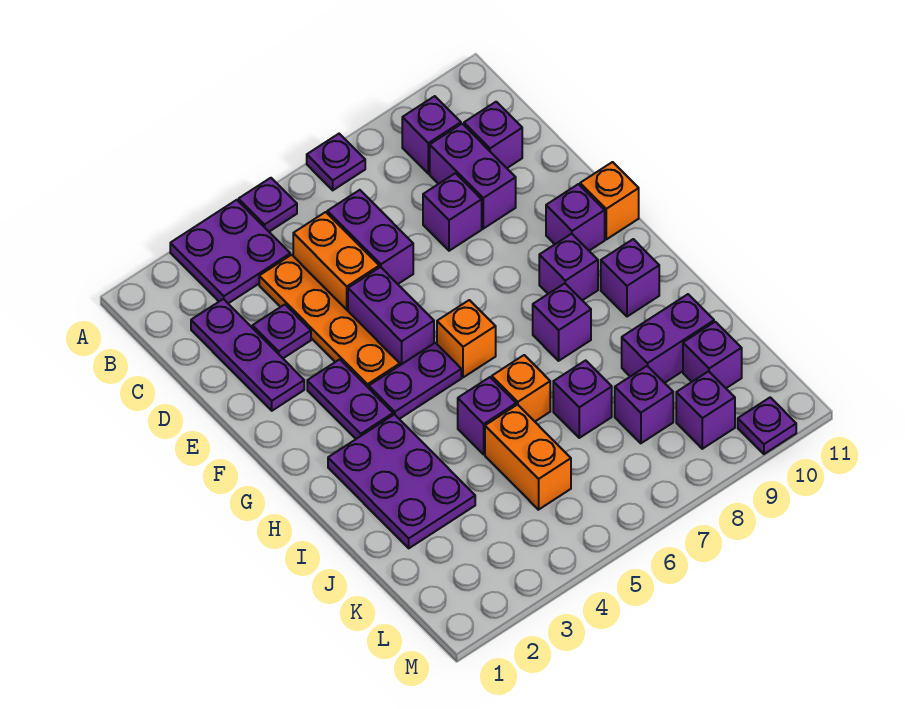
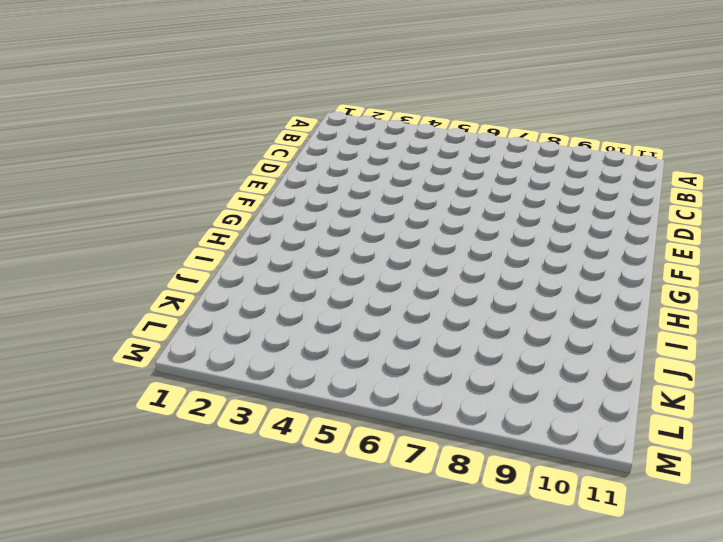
none -> purple plate A3:B4 level 1
none -> purple plate A5 level 1
none -> purple plate A7 level 1
none -> purple brick B9 level 1

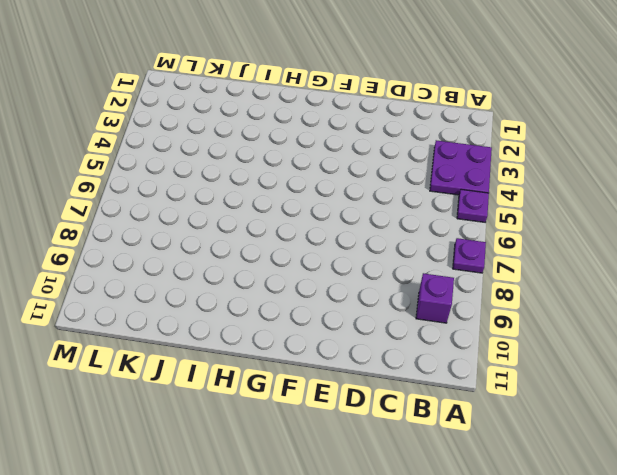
none -> purple plate C2:E2 level 1
none -> orange plate C4:F4 level 1
none -> orange brick C5:D5 level 1
none -> purple brick C6:D6 level 1

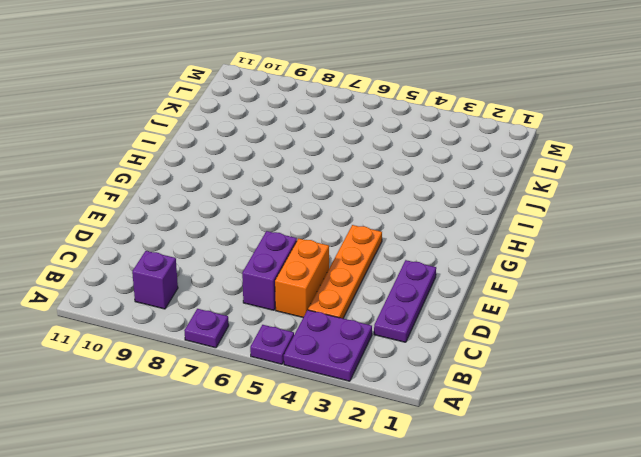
none -> purple brick C9:D9 level 1
none -> purple brick C10 level 1
none -> purple plate D3 level 1
none -> purple brick D8 level 1

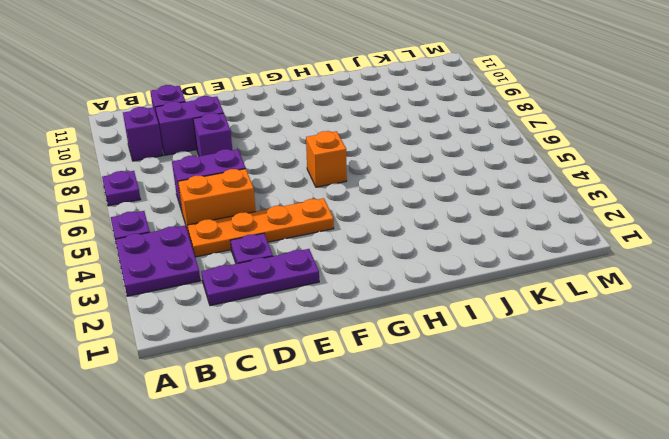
none -> purple brick E5:F5 level 1
none -> purple plate F3:G3 level 1
none -> purple brick F10 level 1
none -> orange brick F11 level 1

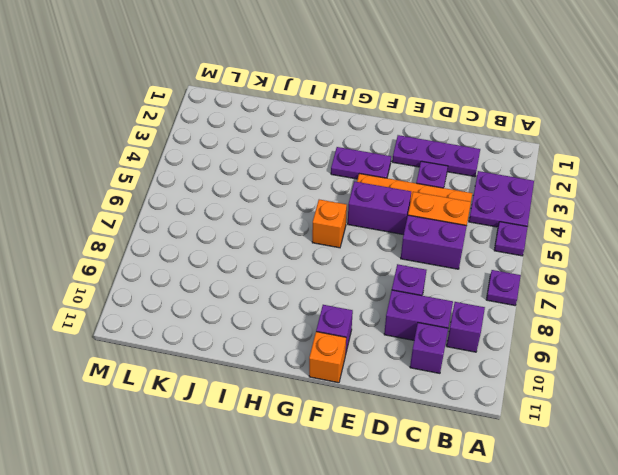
none -> purple plate G4:G5 level 1
none -> purple brick G9 level 1
none -> purple plate H2:J3 level 1
none -> purple brick H8 level 1

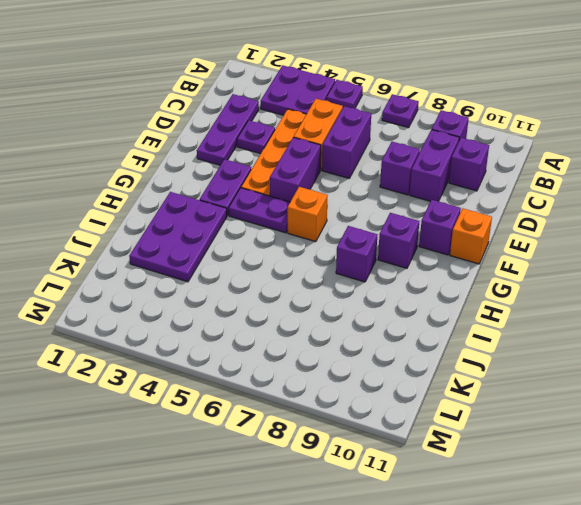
none -> purple brick H10 level 1
none -> purple brick I5 level 1
none -> orange brick I6 level 1
none -> orange brick J5:K5 level 1

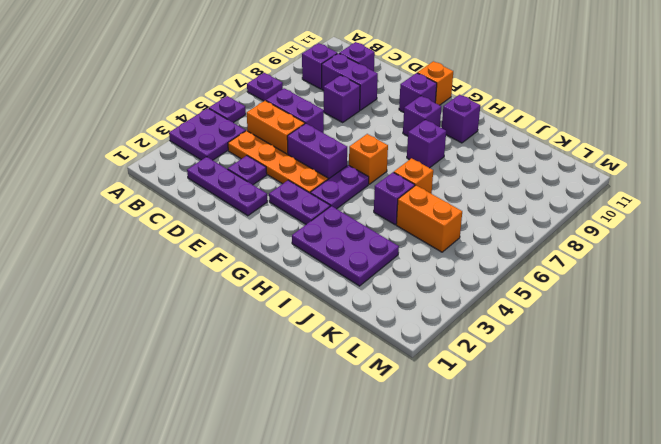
none -> purple brick J7 level 1
none -> purple brick J9:J10 level 1
none -> purple brick K8 level 1
none -> purple brick K10 level 1

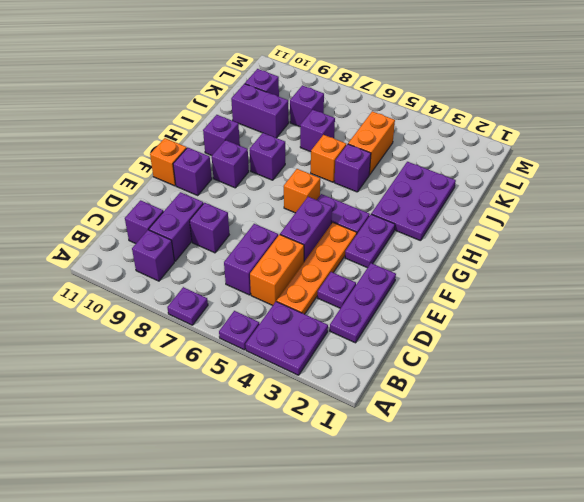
none -> purple brick L9 level 1
none -> purple plate M10 level 1

